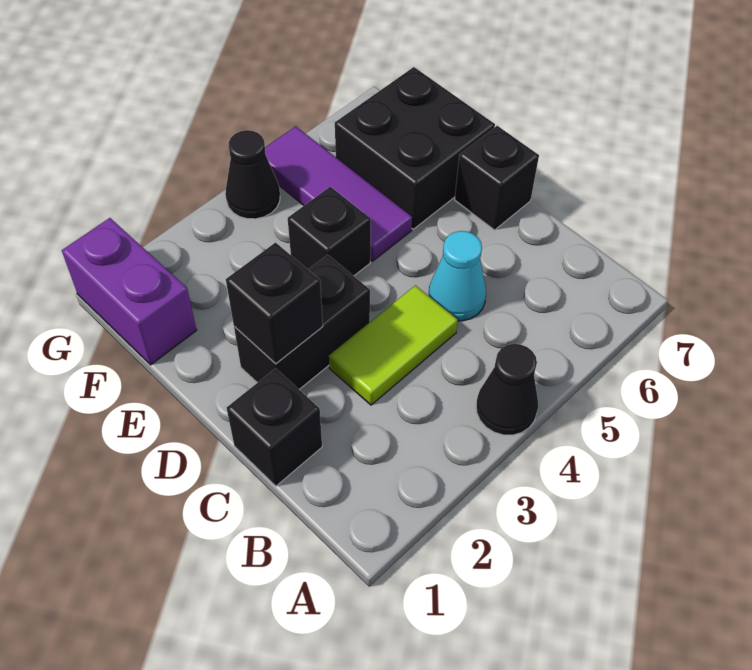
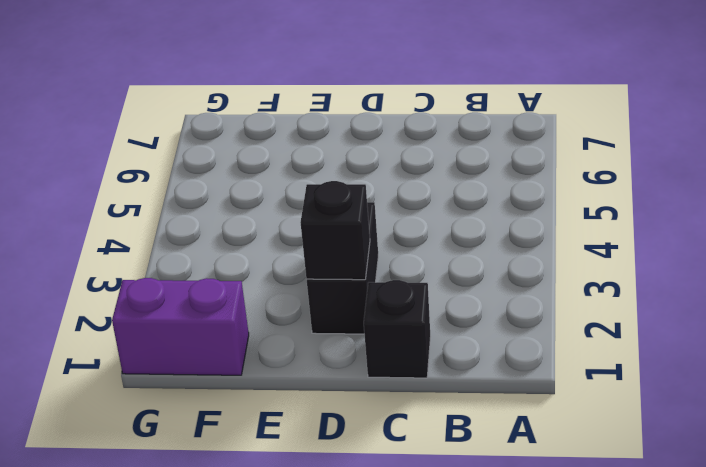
none -> black cone A4 level 1
none -> lime tile C3:C4 level 1
none -> cyan cone C5 level 1

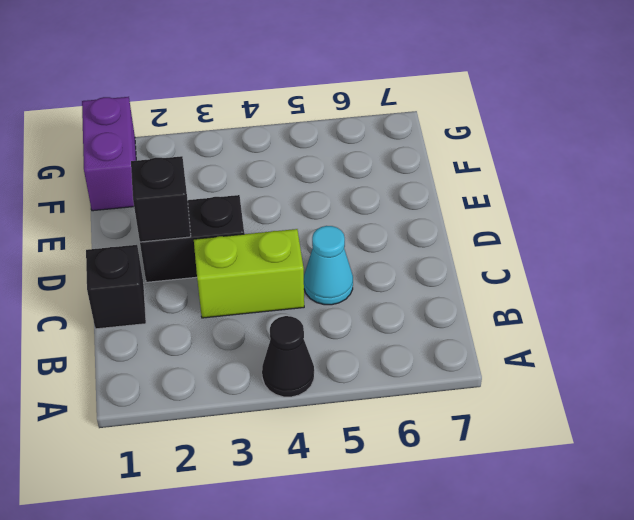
lime brick C3:C4 level 1 -> lime tile C3:C4 level 1
none -> black brick D7 level 1
none -> black brick E4 level 1
none -> purple tile E5:G5 level 1

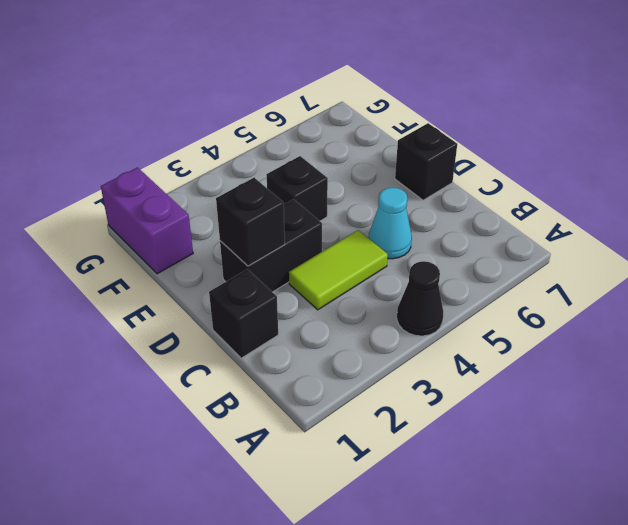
none -> purple tile E5:G5 level 1
none -> black brick E6:F7 level 1
none -> black cone G4 level 1

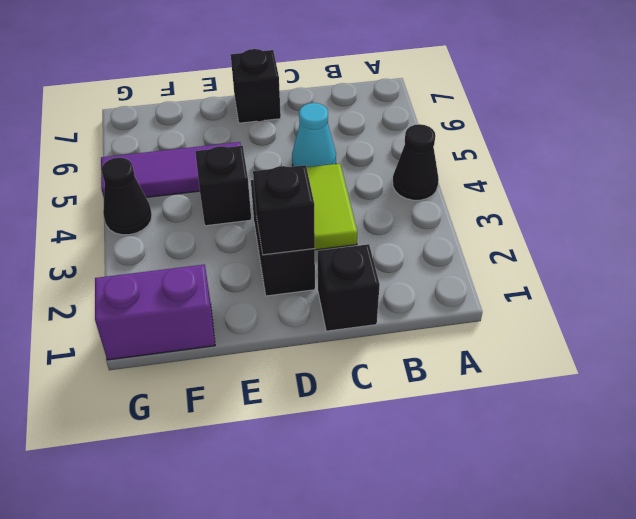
none -> black brick E6:F7 level 1

